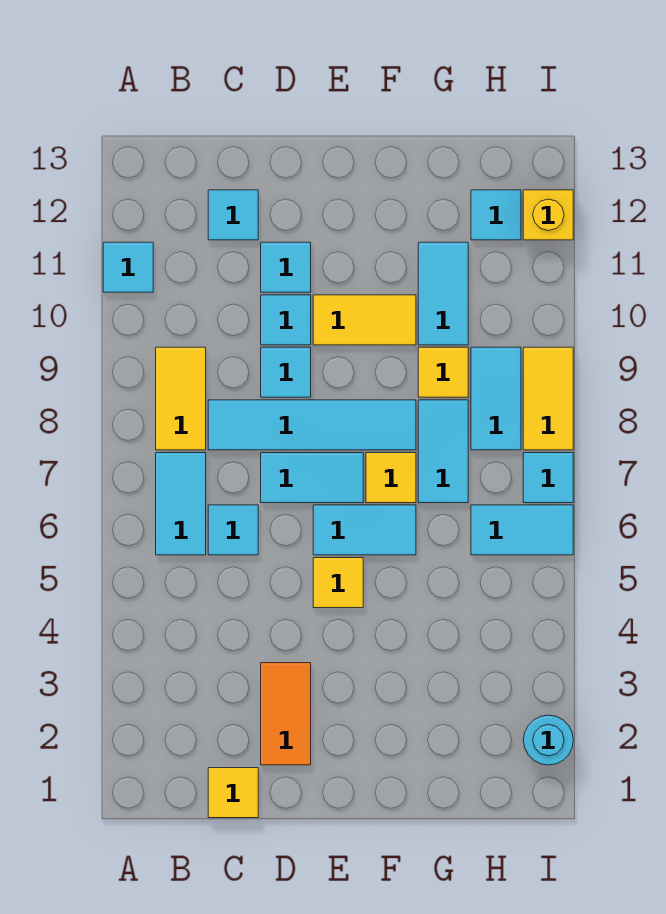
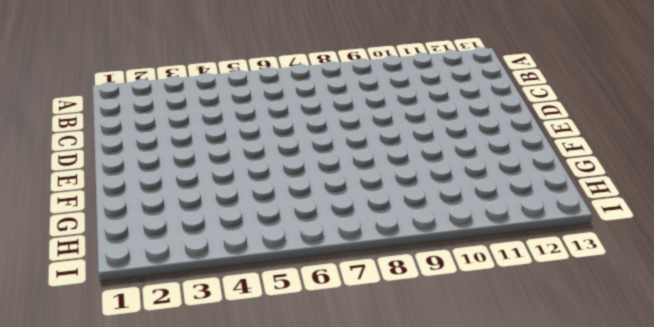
none -> cyan tile A11 level 1
none -> cyan tile B6:B7 level 1
none -> yellow tile B8:B9 level 1

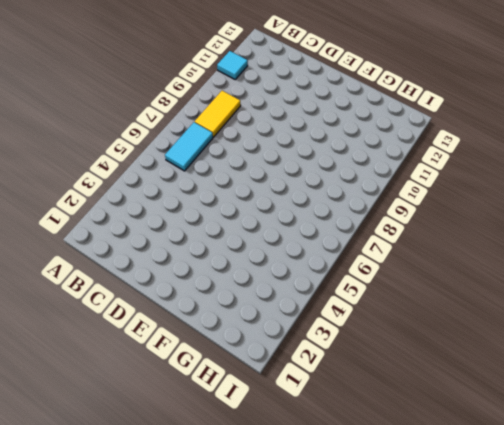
none -> yellow tile C1 level 1
none -> cyan tile C6 level 1
none -> cyan tile C8:F8 level 1

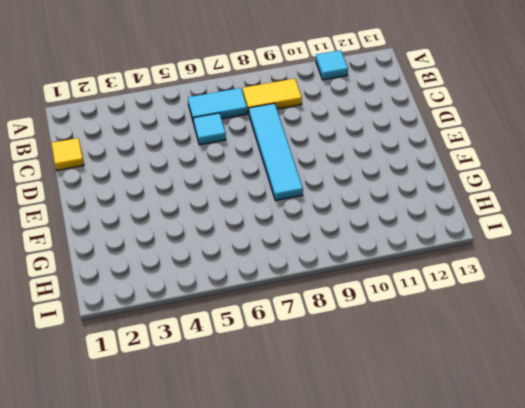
none -> cyan tile C12 level 1
none -> orange tile D2:D3 level 1
none -> cyan tile D7:E7 level 1

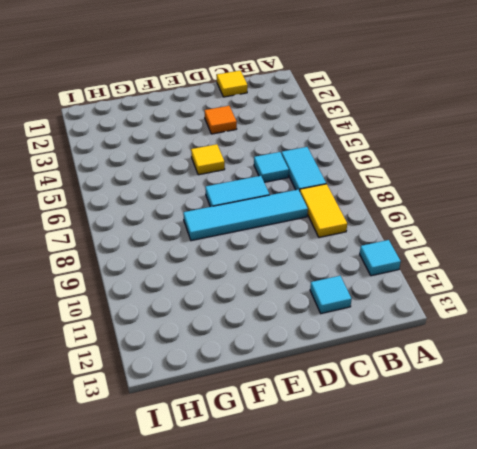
orange tile D3 level 1 -> orange tile D2:D3 level 1
none -> cyan tile D9 level 1
none -> cyan tile D10 level 1
none -> cyan tile D11 level 1

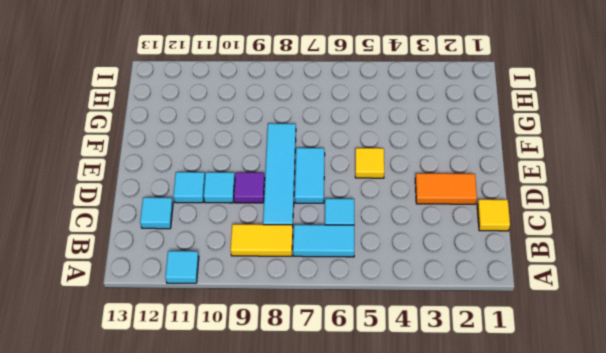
purple tile D9 level 1 -> cyan tile D9 level 1
none -> cyan tile E6:F6 level 1
none -> yellow tile E10:F10 level 1
none -> yellow tile F7 level 1

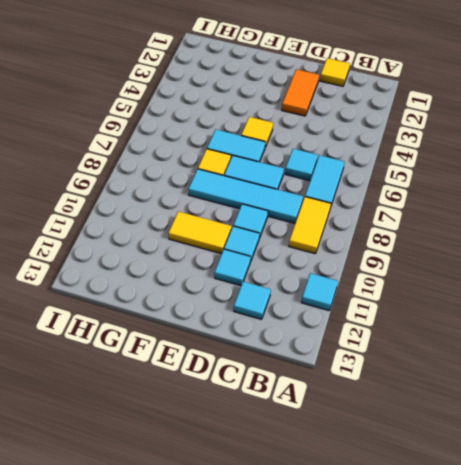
none -> cyan tile G7:G8 level 1
none -> yellow tile G9 level 1
none -> cyan tile G10:G11 level 1

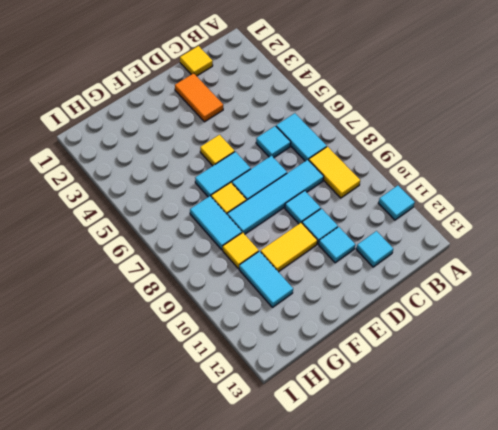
none -> cyan tile H6:I6 level 1
none -> cyan tile H8:H9 level 1
none -> cyan tile H12 level 1

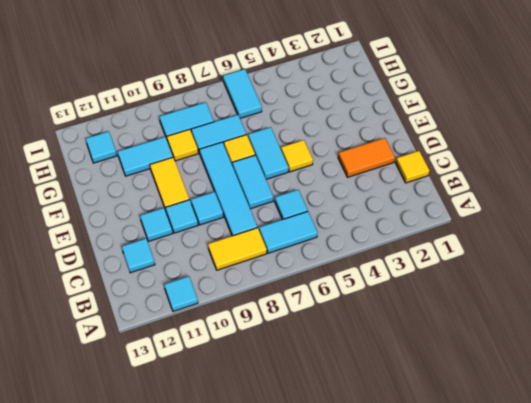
none -> cyan round brick I2 level 1
none -> cyan tile I7 level 1
none -> yellow tile I8:I9 level 1

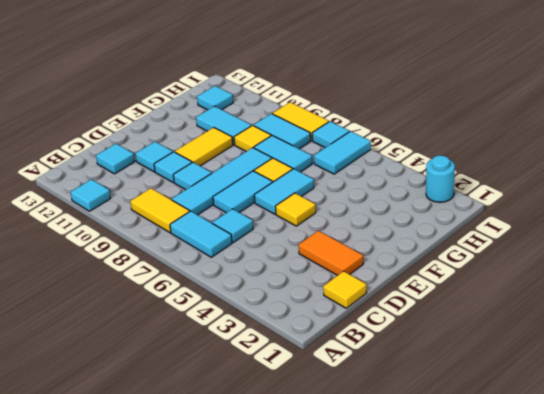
none -> yellow brick I12 level 1

